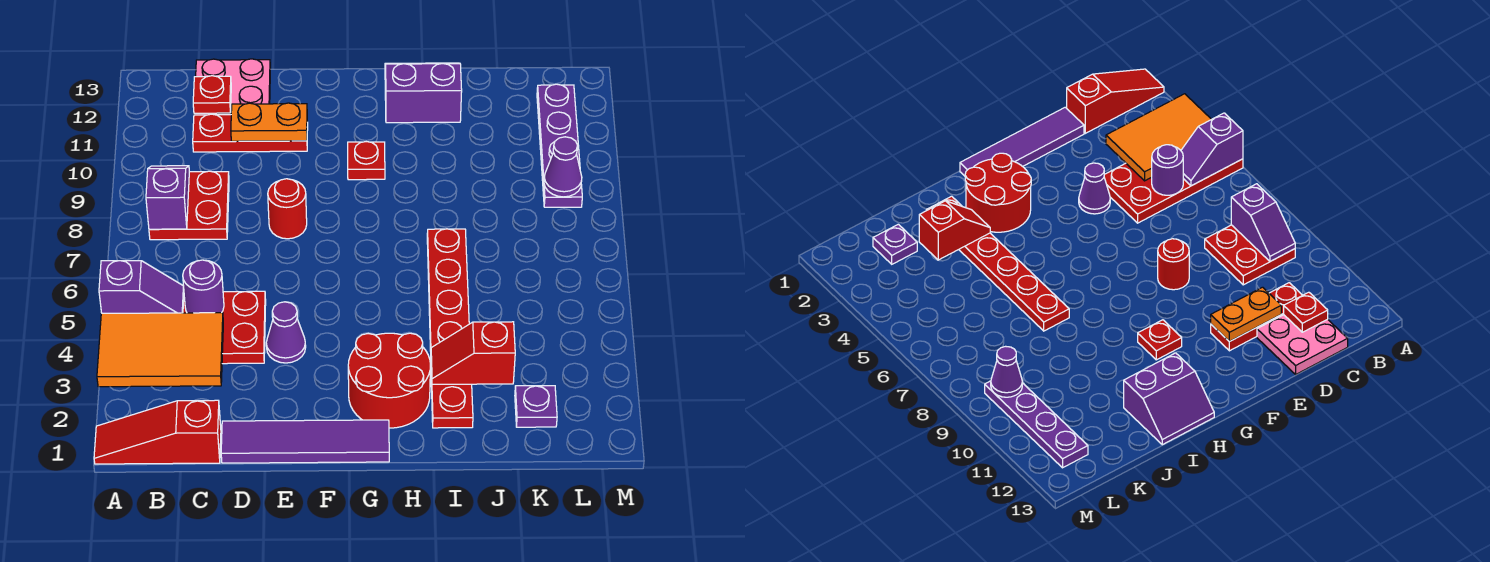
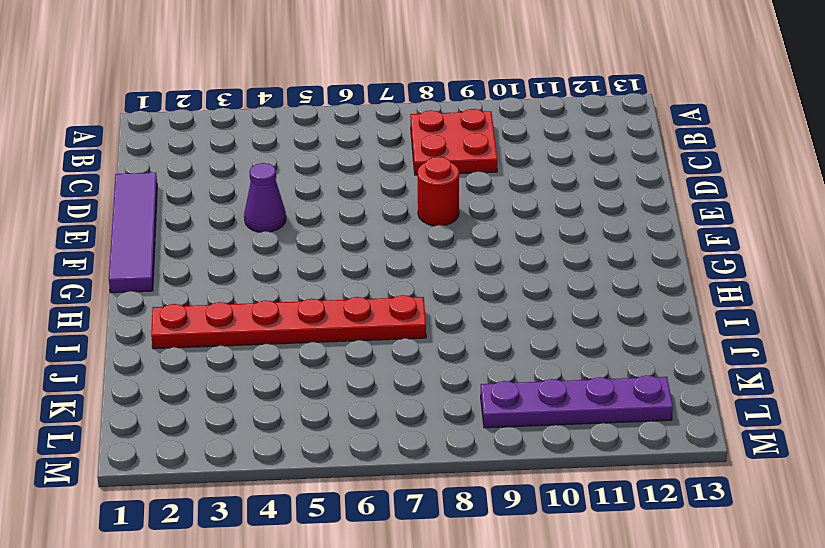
none -> red slope A1:C1 level 1 top C
none -> red plate A4:D5 level 1
none -> red plate C11:E11 level 1

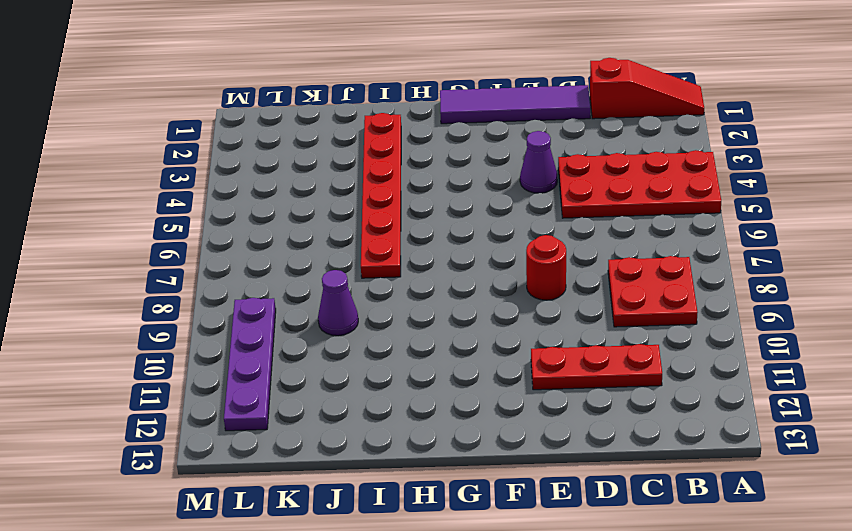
purple cone J9 level 1 -> purple cone L9 level 2
none -> pink plate C12:D13 level 1
none -> red round brick G2:H3 level 1
none -> red plate G10 level 1

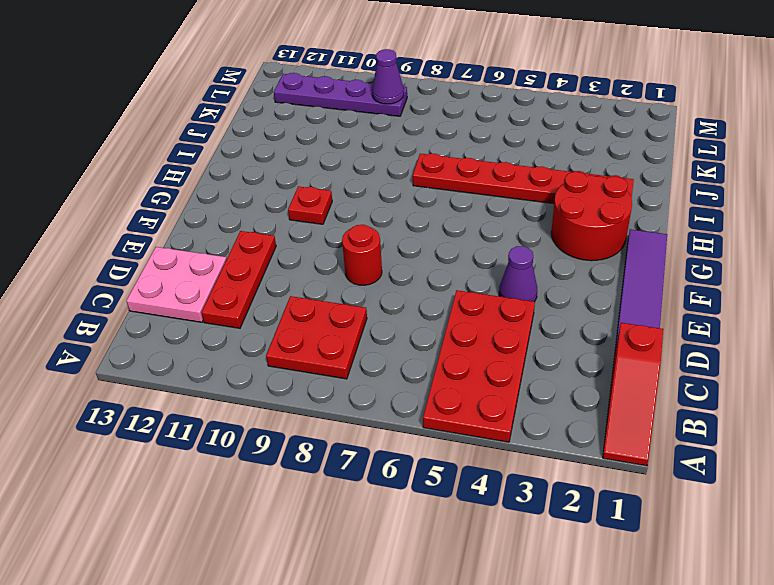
none -> purple slope H12:I13 level 1 top 12
none -> purple plate K2 level 1
none -> orange tile A3:C4 level 2

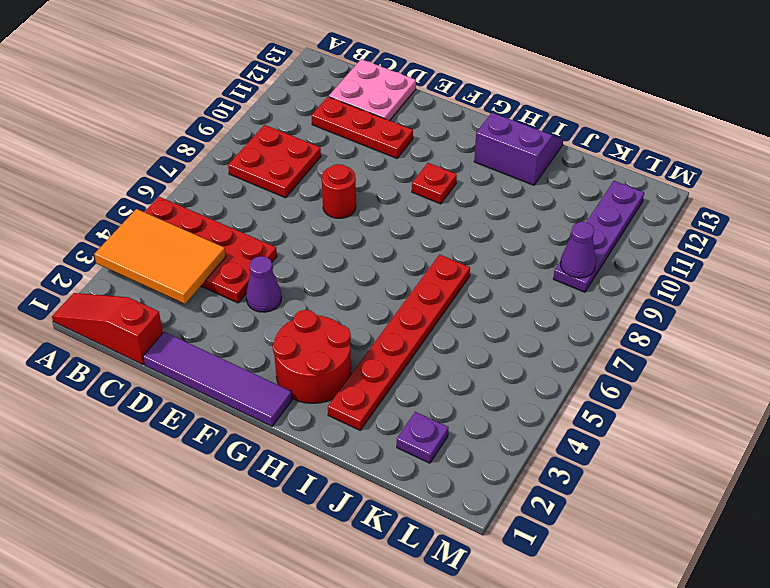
none -> purple slope A5:B5 level 2 top A
none -> purple slope B8:B9 level 2 top 8
none -> purple round brick C5 level 2

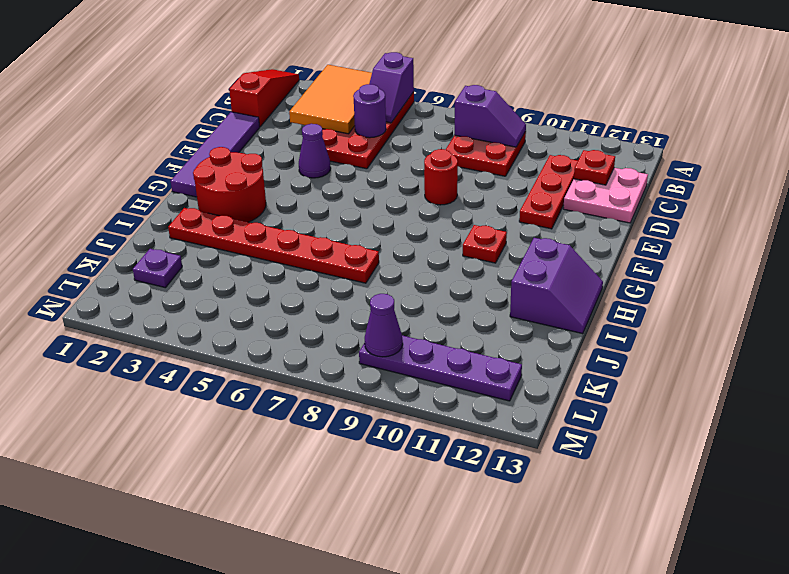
none -> orange plate D11:E11 level 2
none -> red slope I3:J3 level 2 top J

